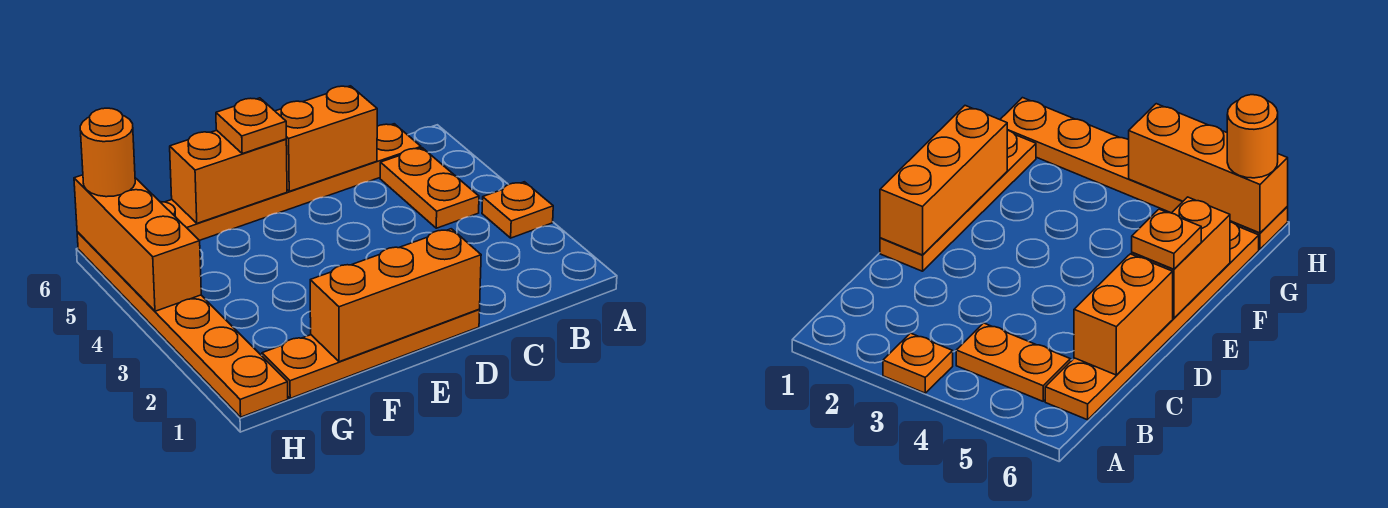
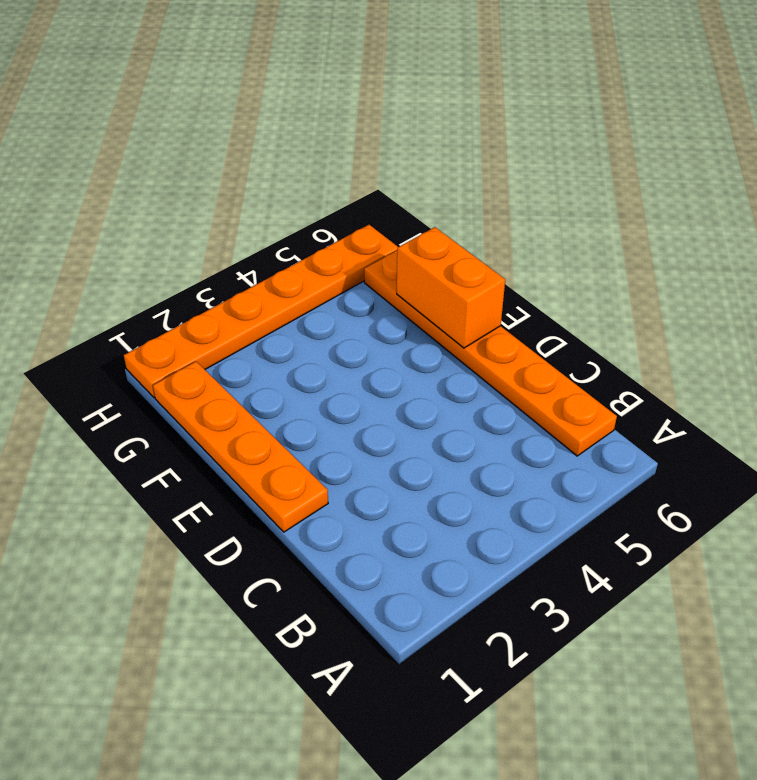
none -> orange plate A3 level 1
none -> orange plate B4:B5 level 1

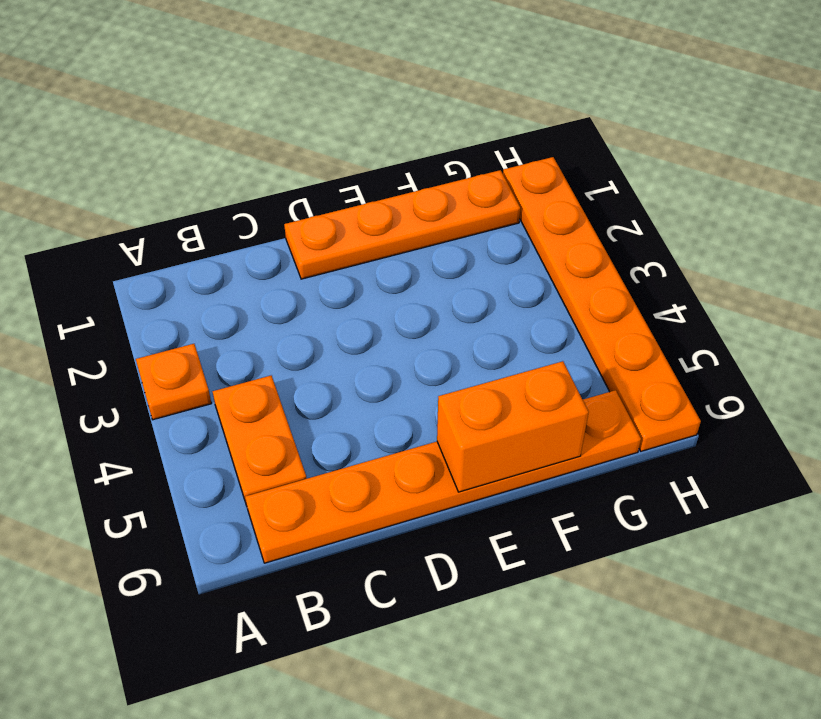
none -> orange brick C6:D6 level 2
none -> orange brick D1:F1 level 2

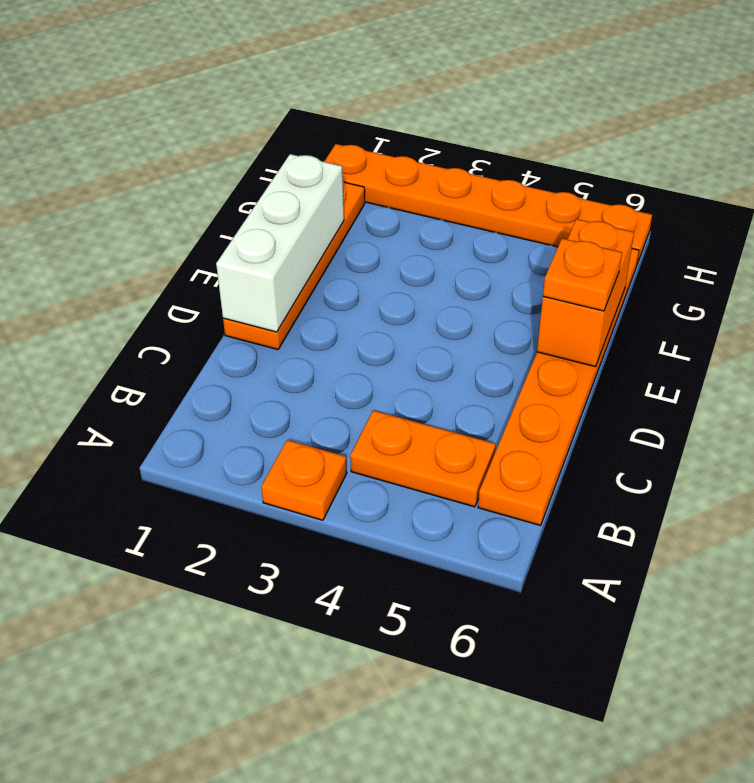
white brick D1:F1 level 2 -> orange brick D1:F1 level 2
none -> orange brick C6:D6 level 2
none -> orange brick H4:H6 level 2

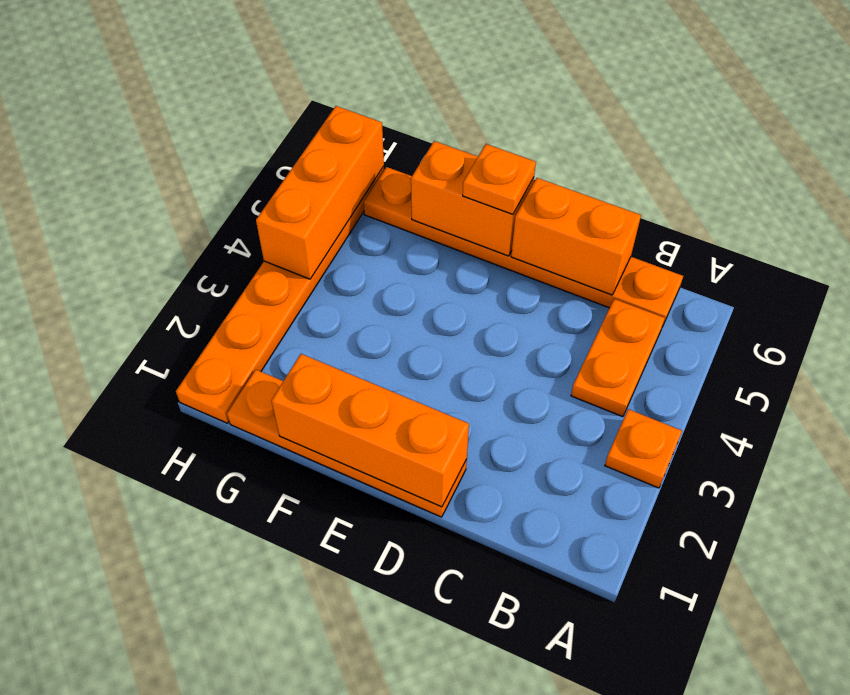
none -> orange round brick H6 level 3

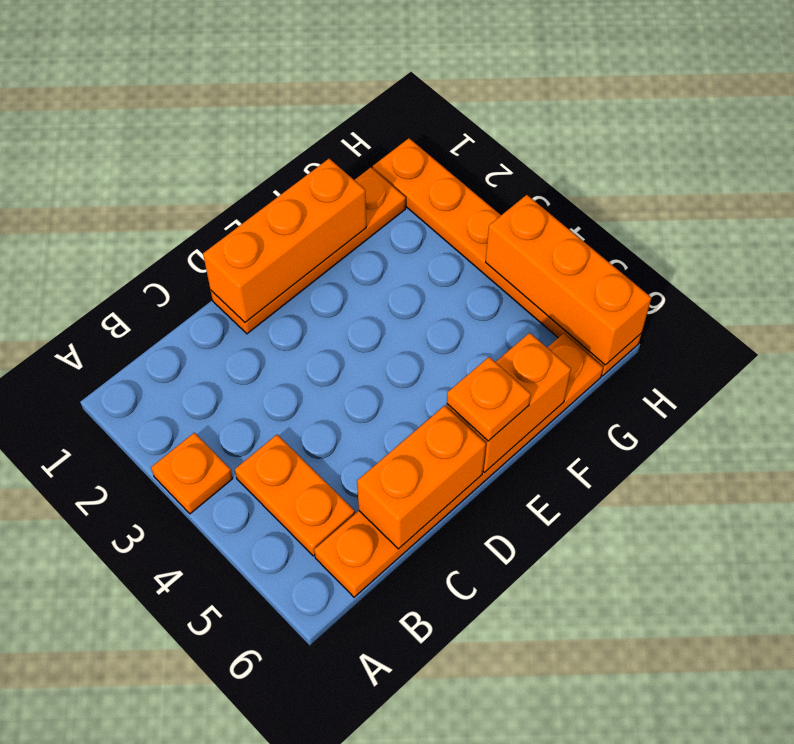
none -> orange round brick H6 level 3

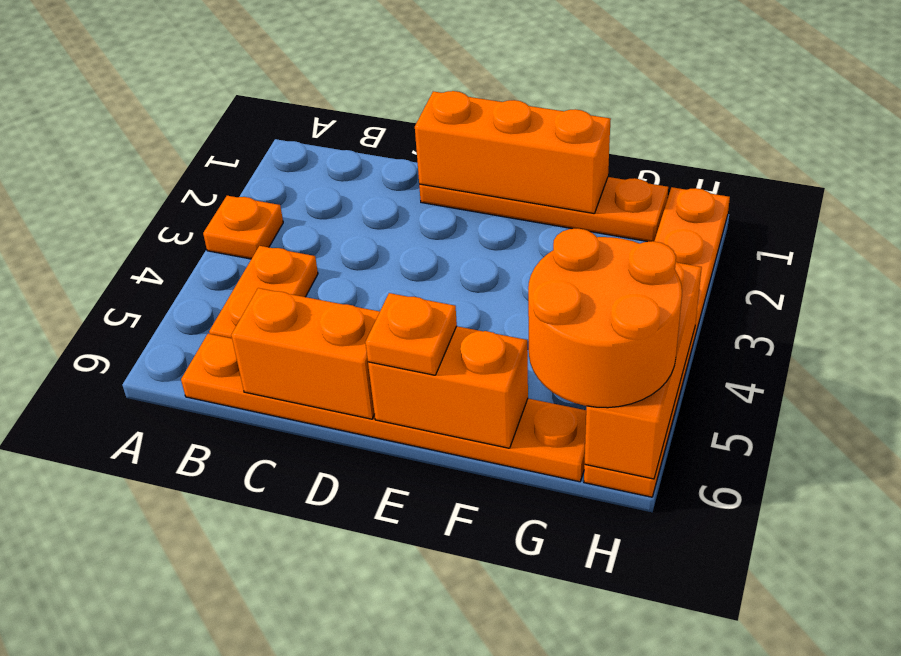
orange round brick G5:H6 level 3 -> orange round brick H6 level 3

